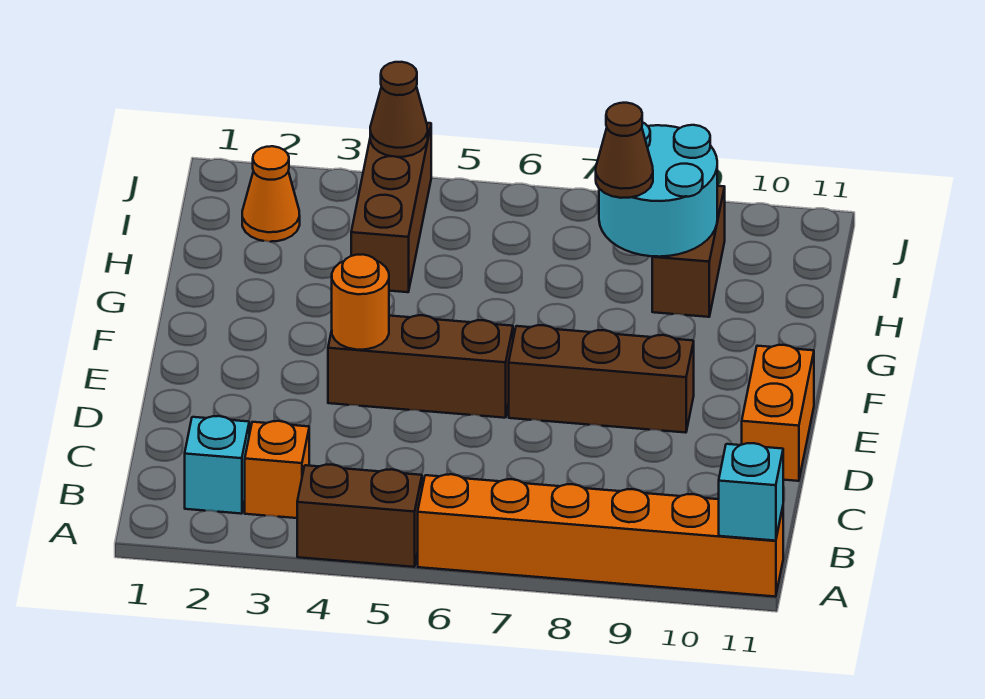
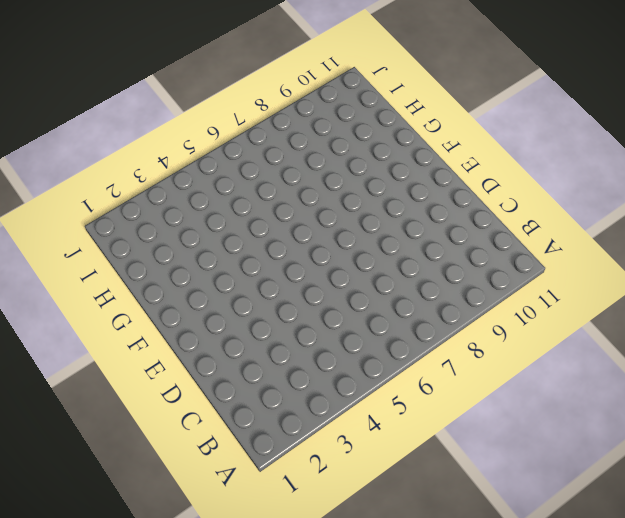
none -> brown brick A4:A5 level 1
none -> orange brick A6:A11 level 1
none -> cyan brick B2 level 1

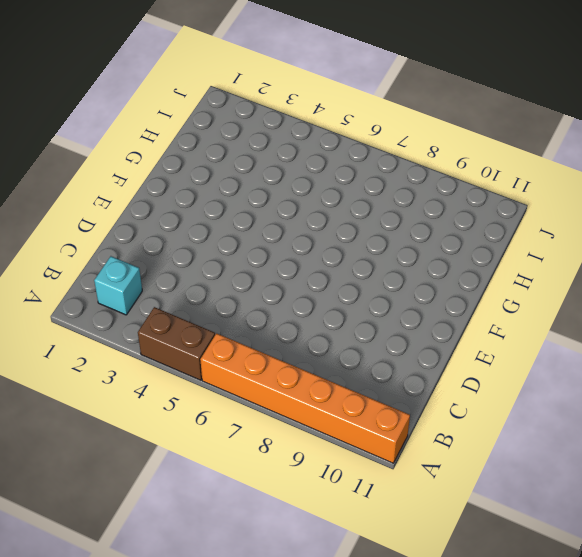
none -> orange brick B3 level 1
none -> orange brick D11:E11 level 1
none -> brown brick E4:E6 level 1

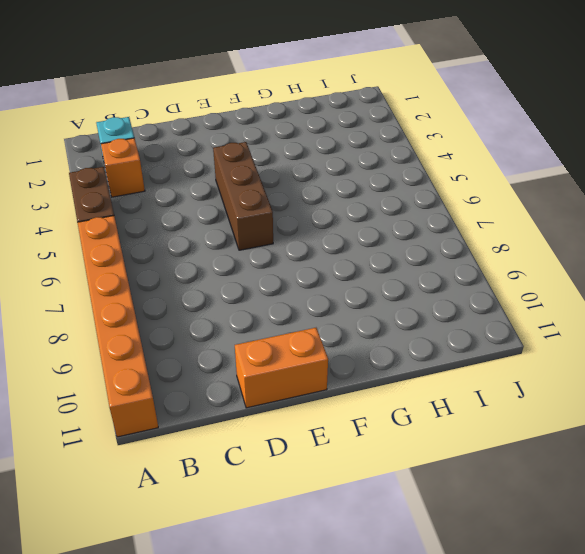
none -> brown brick E7:E9 level 1
none -> brown brick H4:J4 level 1
none -> brown brick H9:I9 level 1

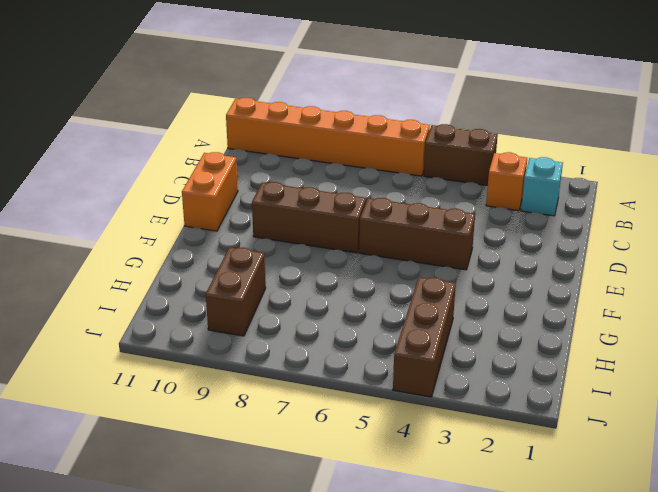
none -> orange cone I2 level 1
none -> cyan brick A11 level 2
none -> orange round brick E4 level 2

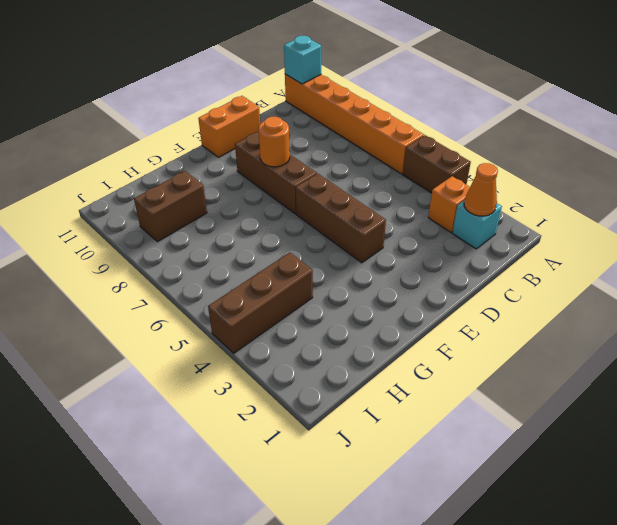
orange cone B2 level 2 -> orange cone I2 level 1
orange round brick E8 level 2 -> orange round brick E4 level 2
none -> cyan round brick H8:I9 level 2
none -> brown cone J4 level 2
none -> brown cone H8 level 3

